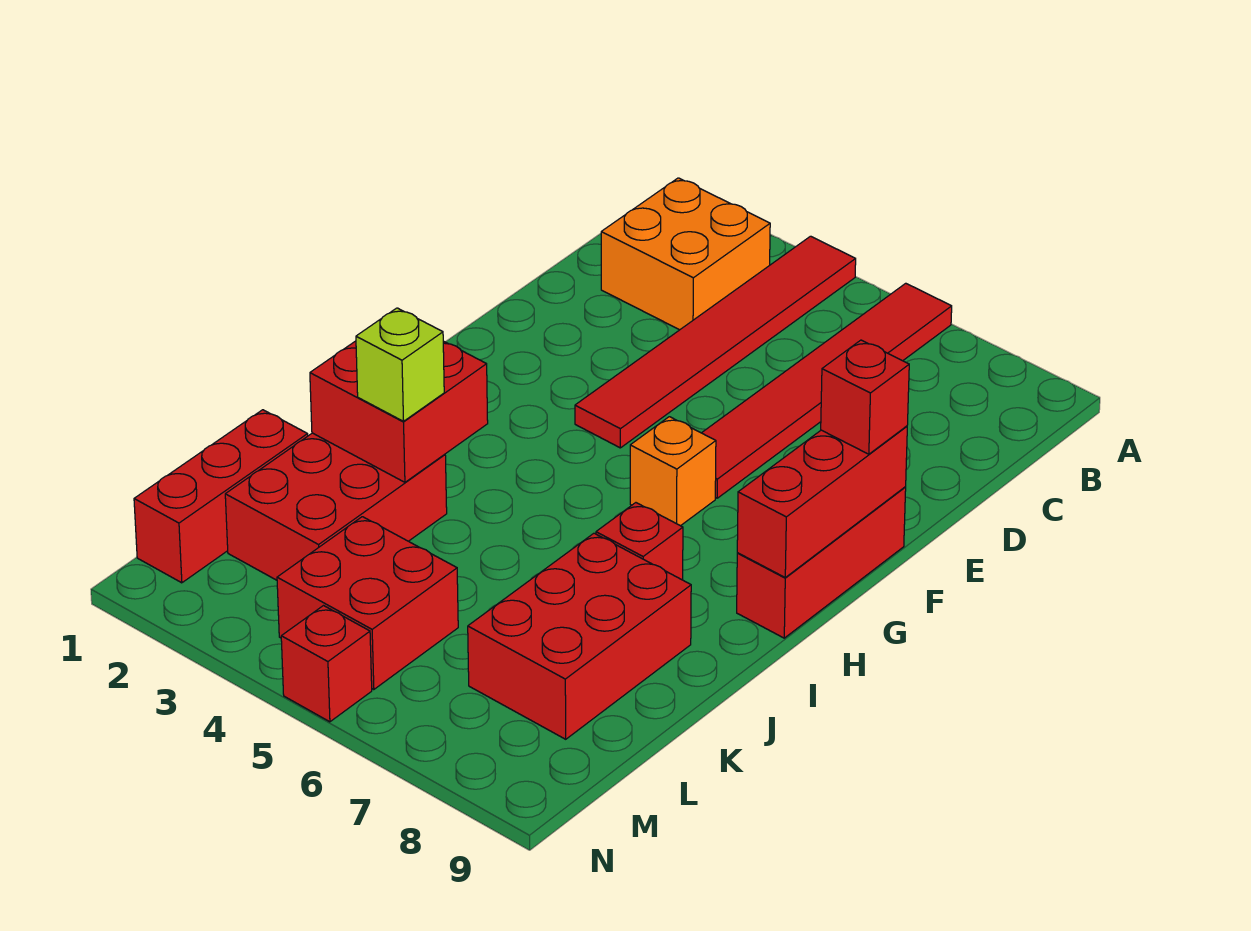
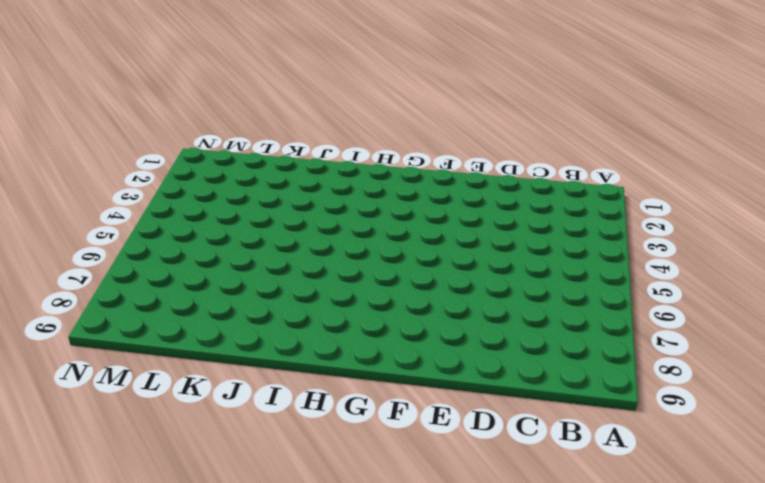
none -> red tile A4:F4 level 1
none -> red tile A6:F6 level 1
none -> orange brick B2:C3 level 1

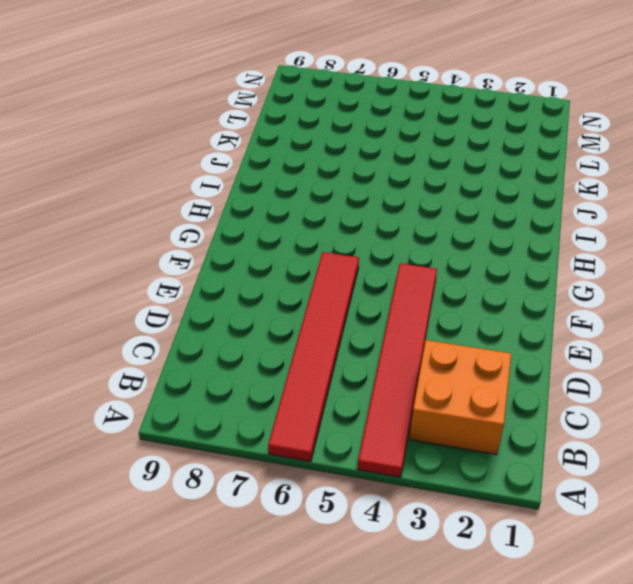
none -> red brick F9:H9 level 1
none -> orange brick G6 level 1
none -> red brick I7 level 1

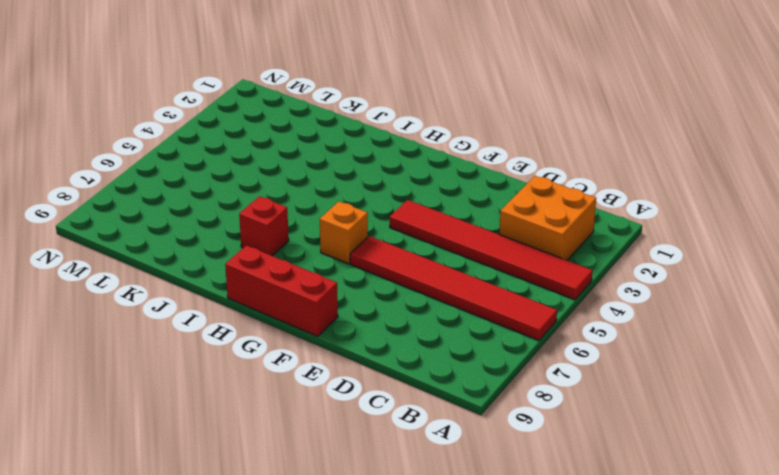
none -> red brick J2:L3 level 1
none -> red brick J7:L8 level 1
none -> red brick K1:M1 level 1

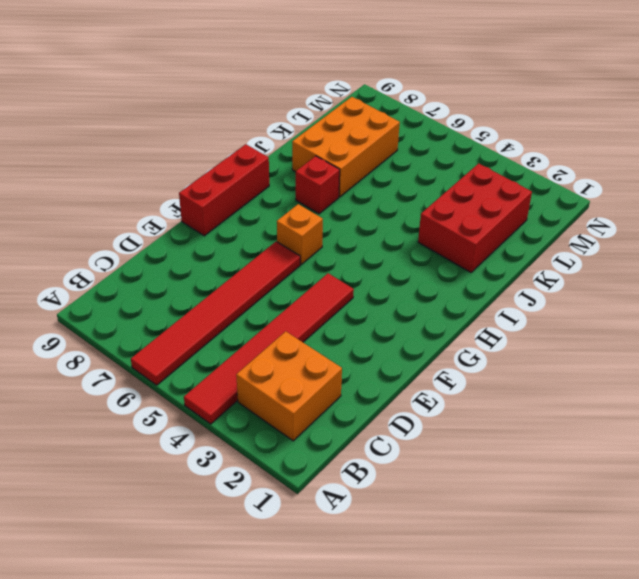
orange brick J7:L8 level 1 -> red brick J7:L8 level 1
none -> red brick K1:M1 level 1
none -> red brick L4:M5 level 1
none -> red brick N5 level 1

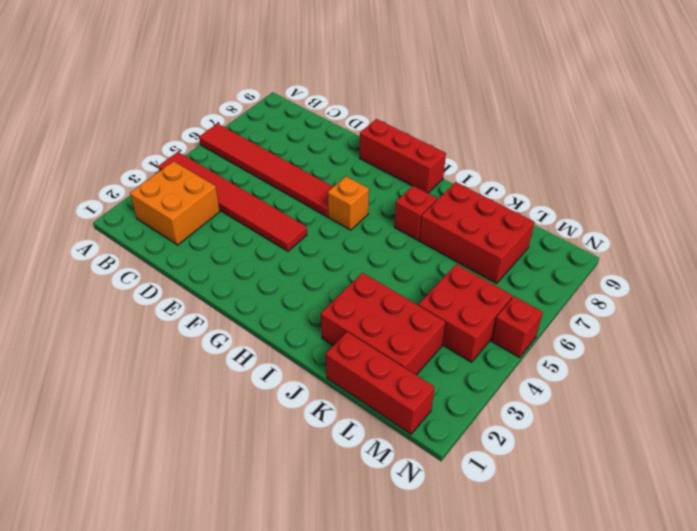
none -> red brick F9:H9 level 2
none -> red brick I2:J3 level 2
none -> red brick F9 level 3

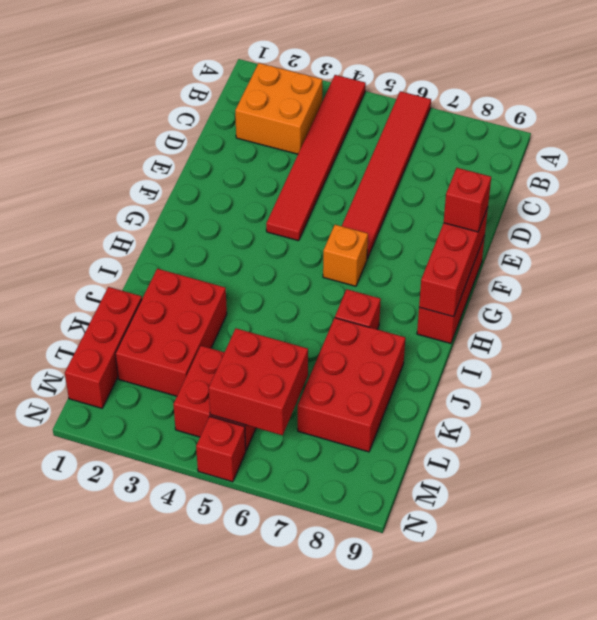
red brick L5:M6 level 2 -> red brick I2:J3 level 2
none -> lime brick J3 level 3

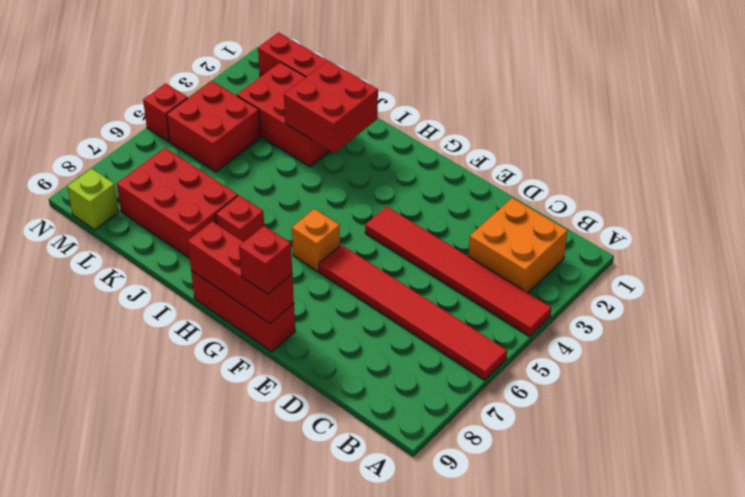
lime brick M9 level 1 -> lime brick J3 level 3

